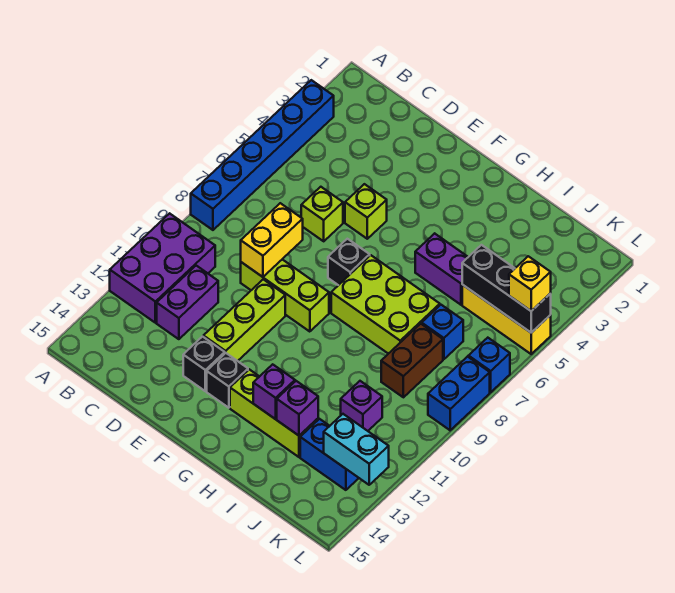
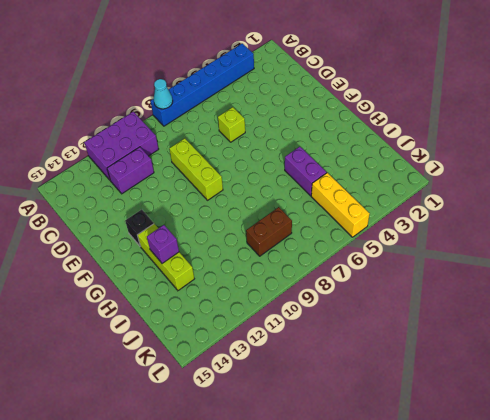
cyan cone A8 level 2 -> none
none -> lime brick E5 level 1
none -> lime brick E10:E12 level 1
none -> black brick E13 level 1

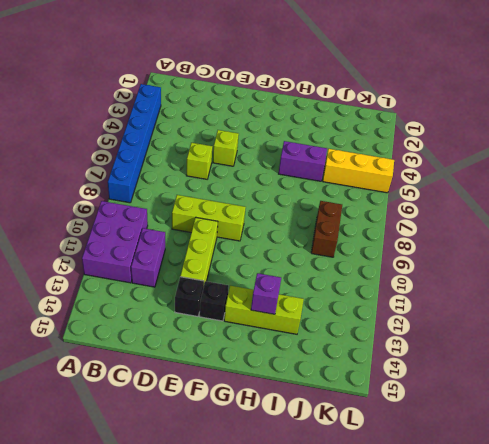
none -> black brick F7 level 1
none -> lime brick G7:I8 level 1
none -> blue brick J7 level 1

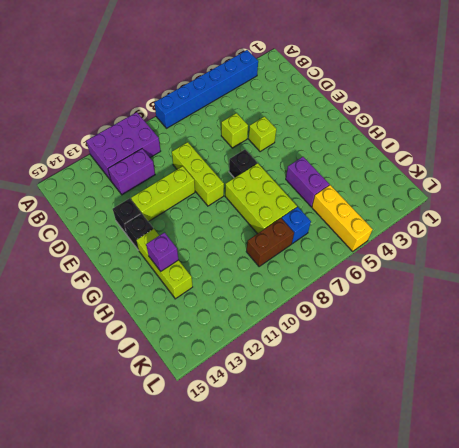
none -> purple brick J11 level 1
none -> blue brick J13:K13 level 1
none -> blue brick L7 level 1

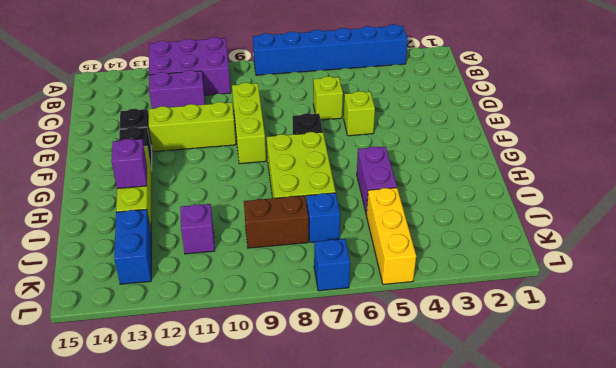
none -> blue brick L8:L9 level 1
none -> yellow brick D8:D9 level 2
none -> purple brick I13 level 2

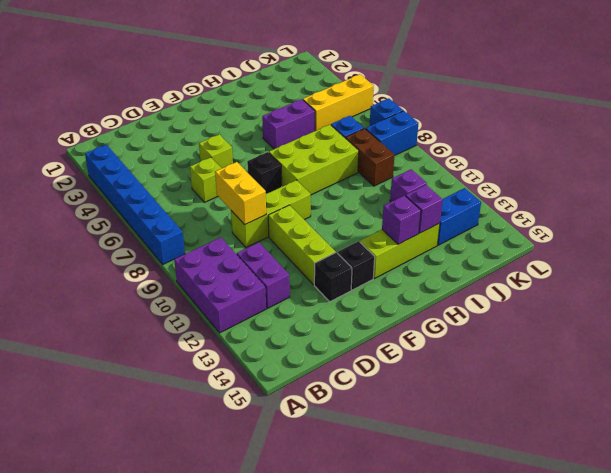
blue brick K8:L8 level 1 -> blue brick L8:L9 level 1
none -> black brick J5:L5 level 2
none -> cyan brick K13:L13 level 2
none -> yellow brick L5 level 3

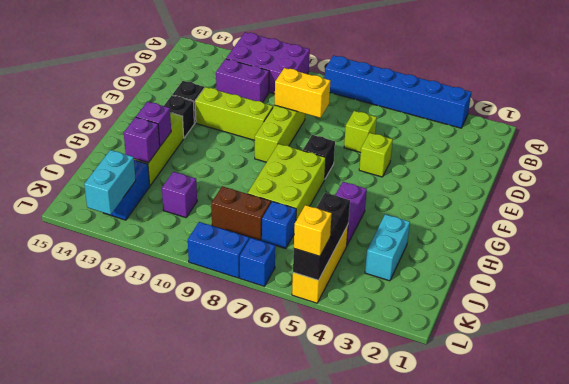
cyan brick I3:J3 level 1 -> none

